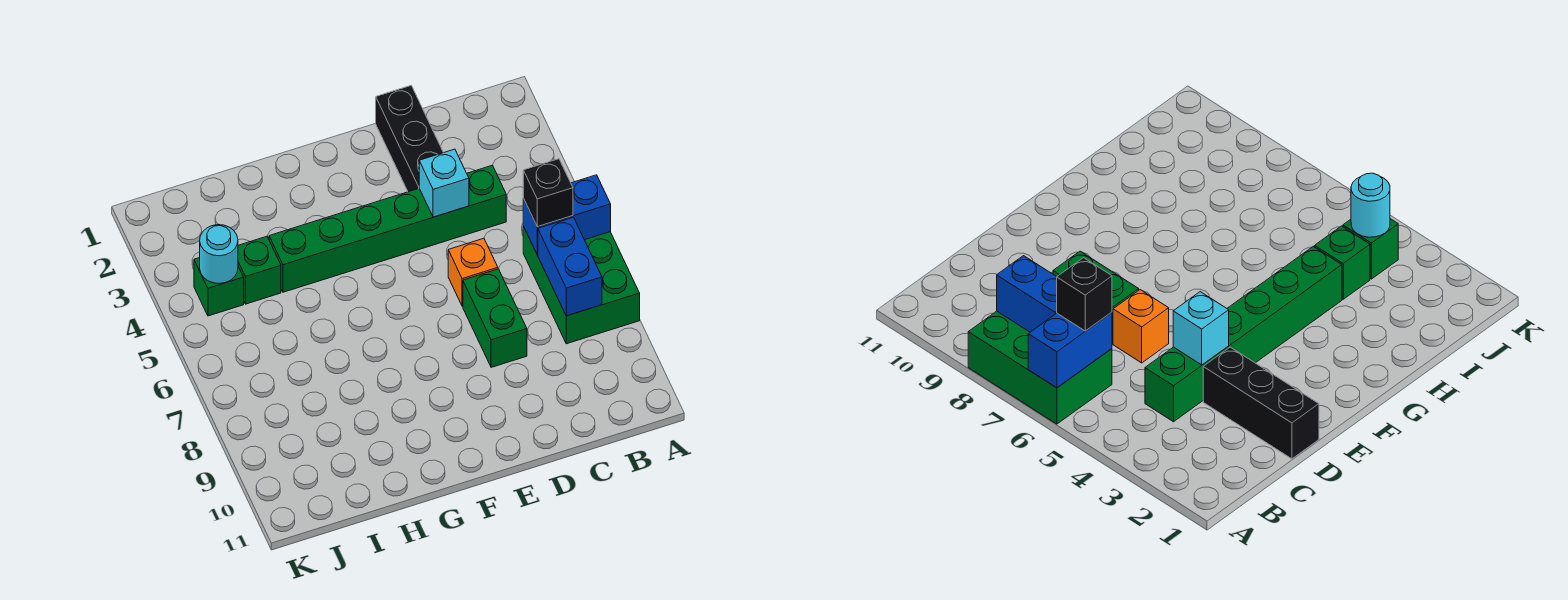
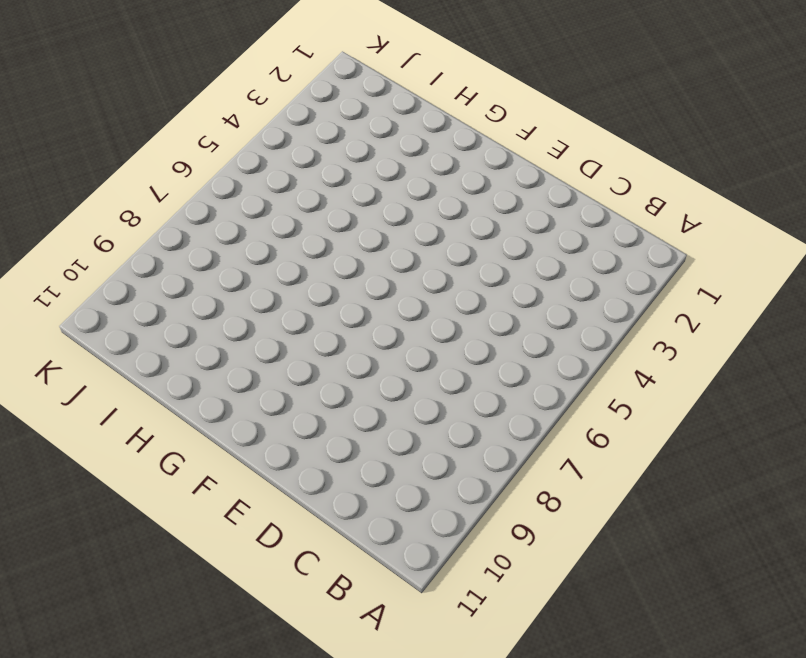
none -> green brick A6:B8 level 1
none -> green brick C4:H4 level 1
none -> black brick D1:D3 level 1

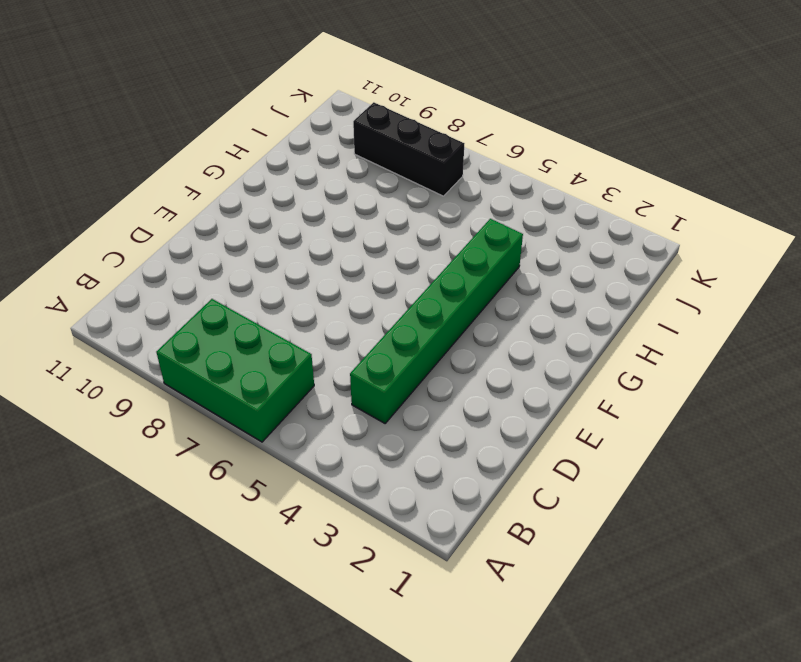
black brick J7:J9 level 1 -> black brick D1:D3 level 1
none -> orange brick D6 level 1
none -> green brick D7:D8 level 1
none -> green brick I4 level 1

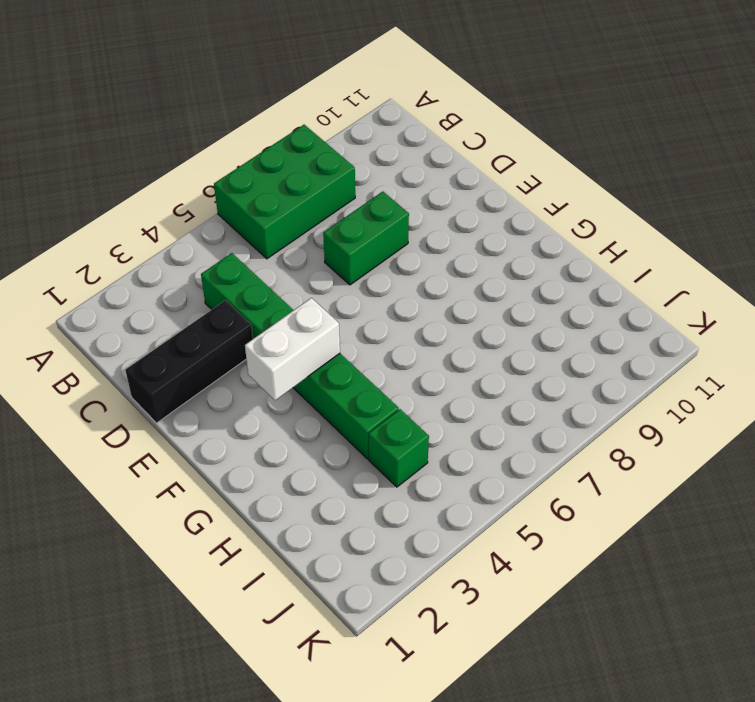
white brick F3:F4 level 2 -> none
none -> orange brick D6 level 1
none -> green brick J4 level 1
none -> blue brick A6:B6 level 2

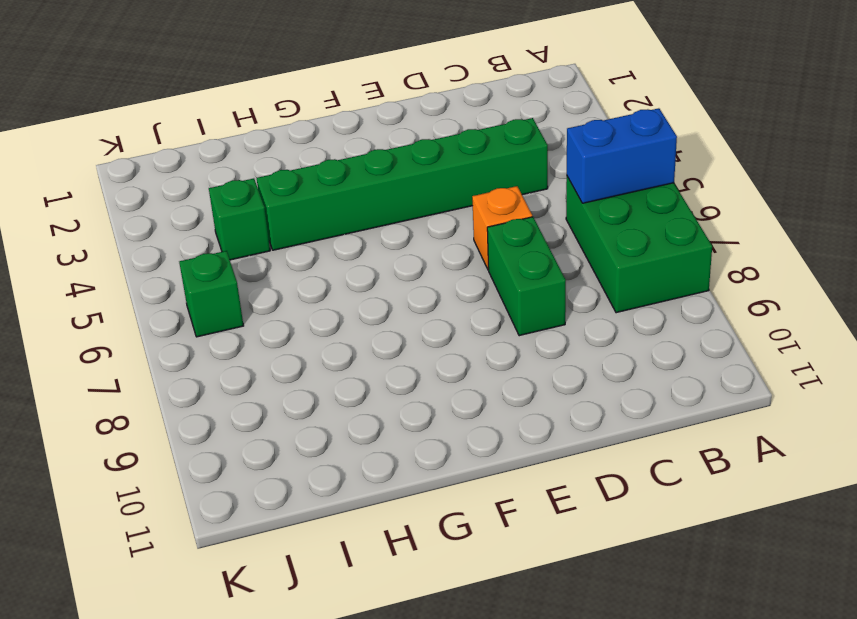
green brick J6 level 1 -> green brick J4 level 1
none -> black brick D1:D3 level 1
none -> blue brick B7:B8 level 2
none -> cyan brick D4 level 2

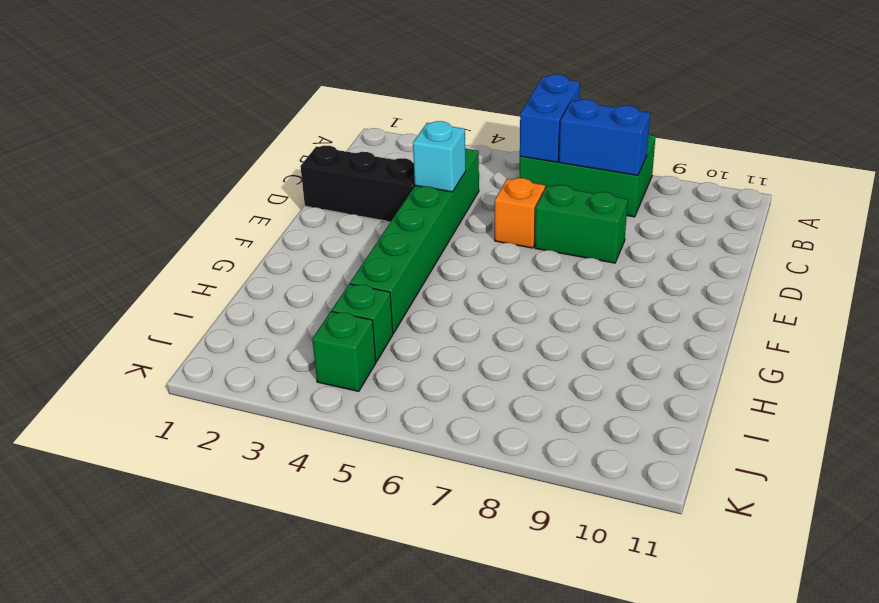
none -> cyan round brick J4 level 2
none -> black brick B6 level 3

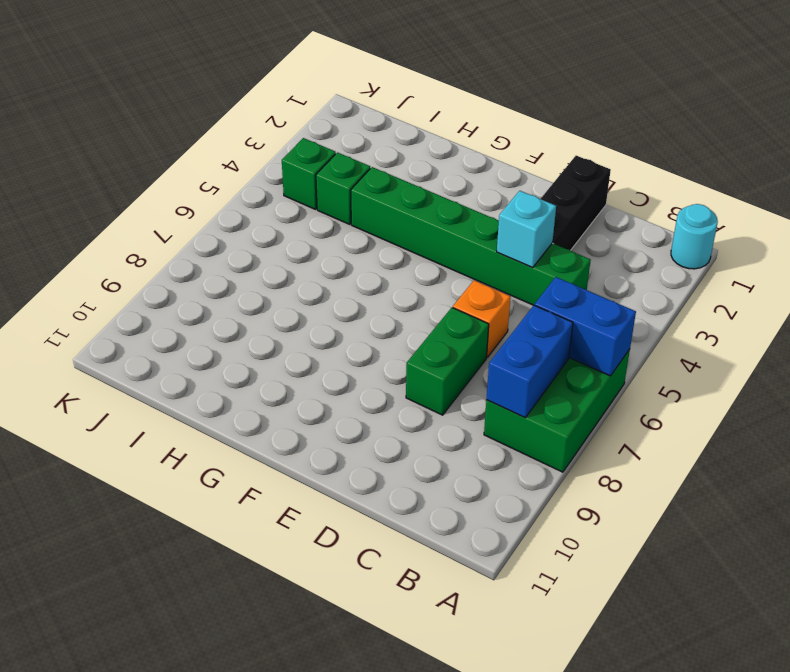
cyan round brick A1 level 1 -> cyan round brick J4 level 2
none -> black brick B6 level 3

